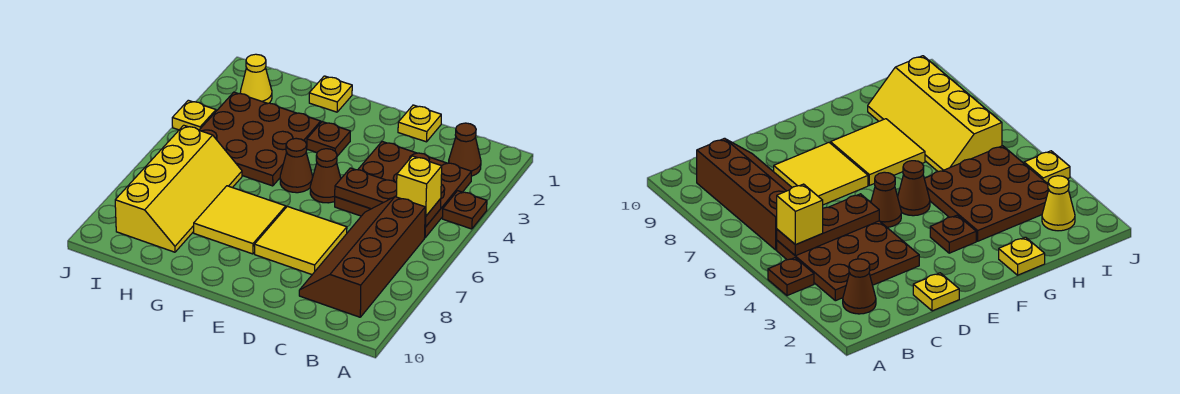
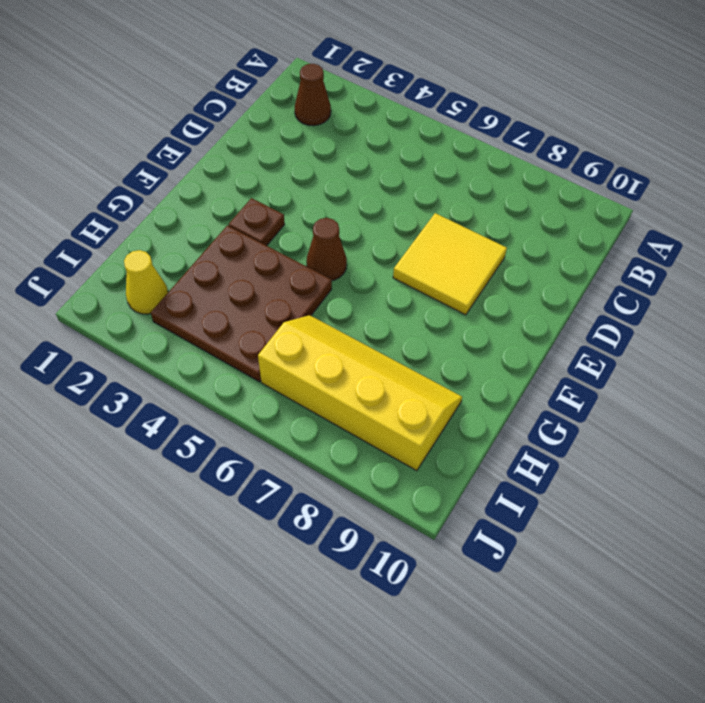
none -> brown plate A4 level 1
none -> brown plate B3:D5 level 1
none -> brown slope B6:C9 level 1 top B

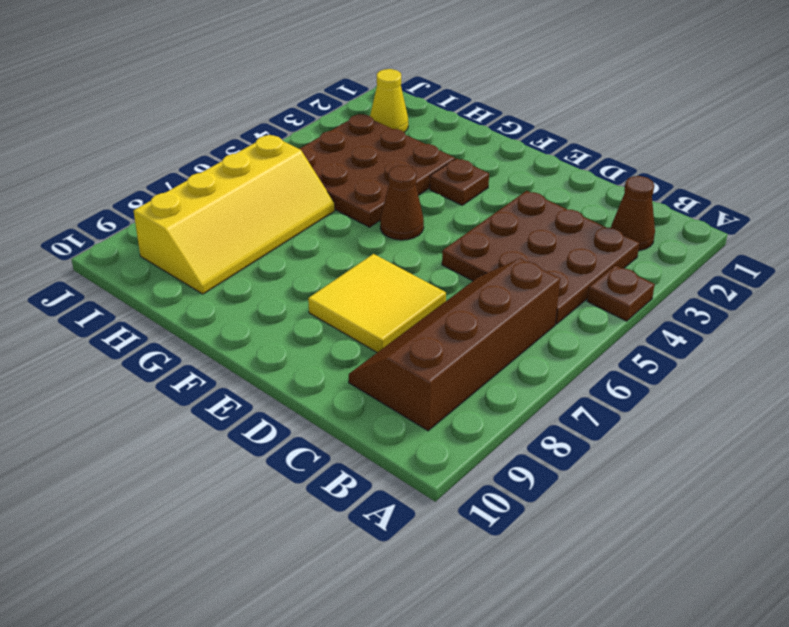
none -> yellow plate D1 level 1
none -> brown cone E5 level 1
none -> yellow tile F7:G8 level 1

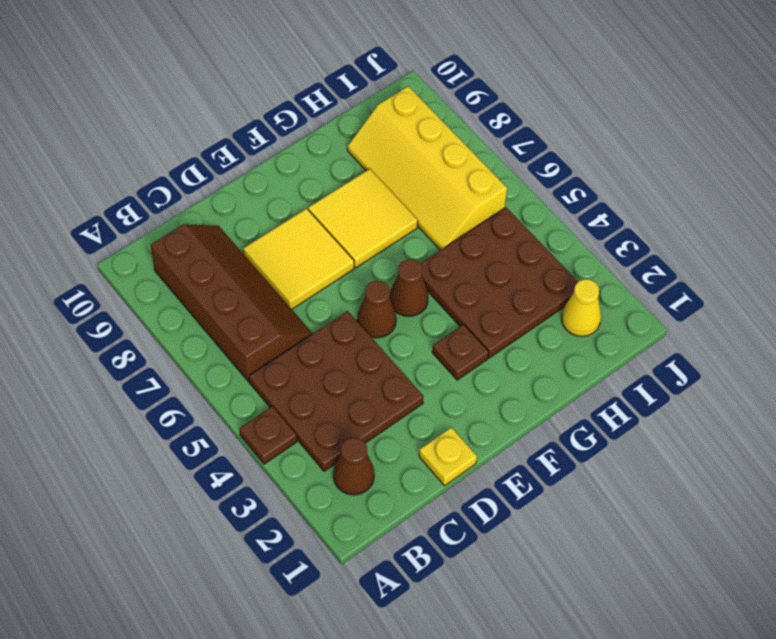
none -> yellow plate G1 level 1
none -> yellow plate J4 level 1
none -> brown plate B5:D5 level 2

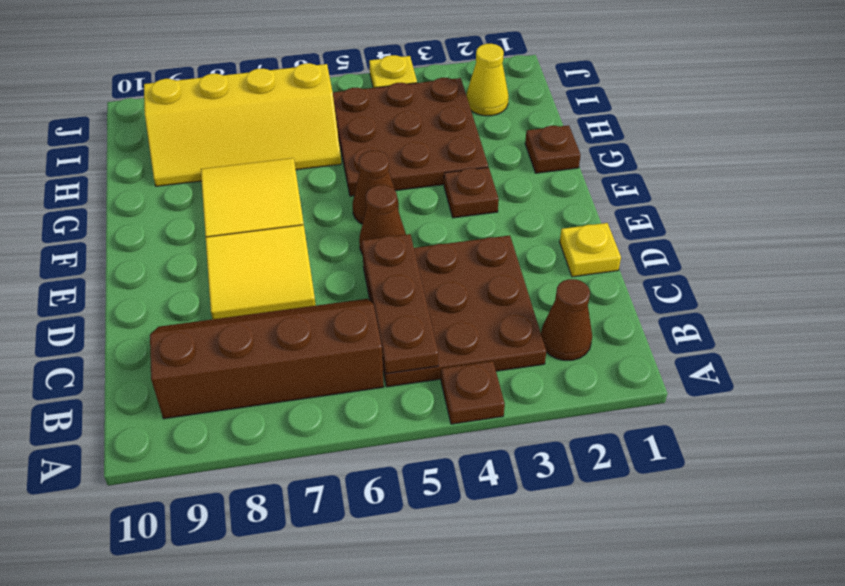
brown plate G1 level 1 -> yellow plate G1 level 1
none -> yellow brick B5 level 3

